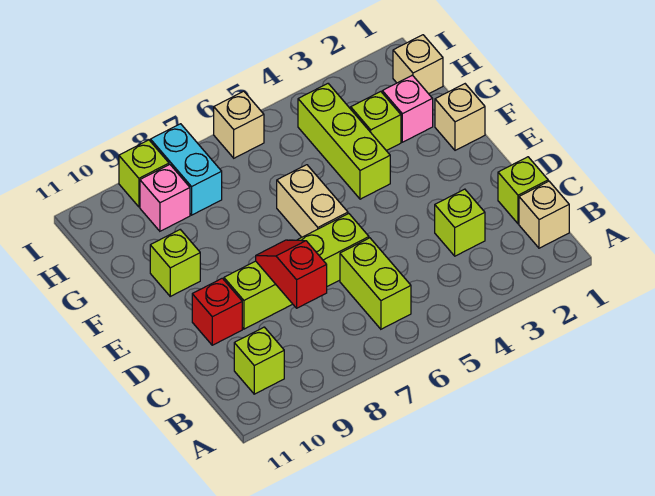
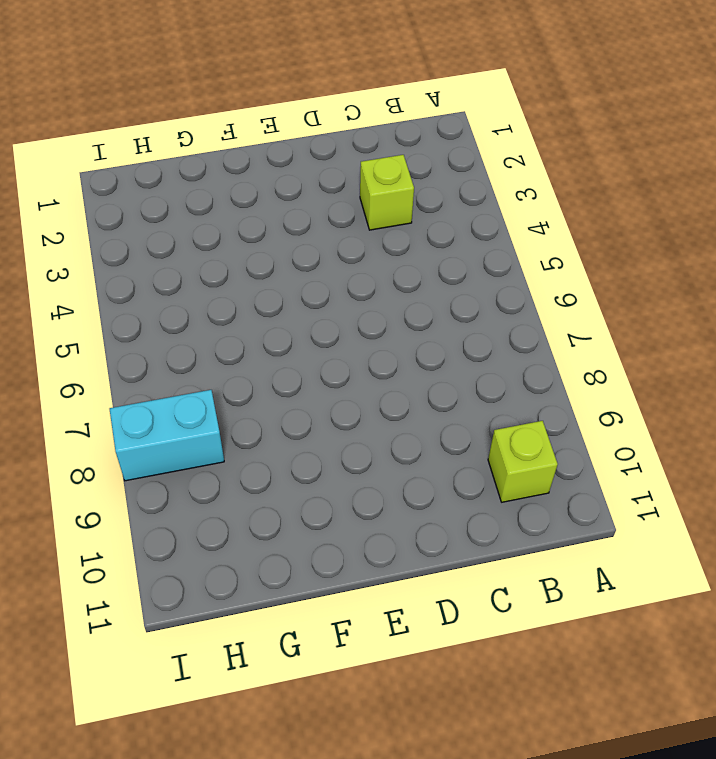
none -> tan brick B1 level 1
none -> lime brick B6:C6 level 1
none -> lime brick C1 level 1

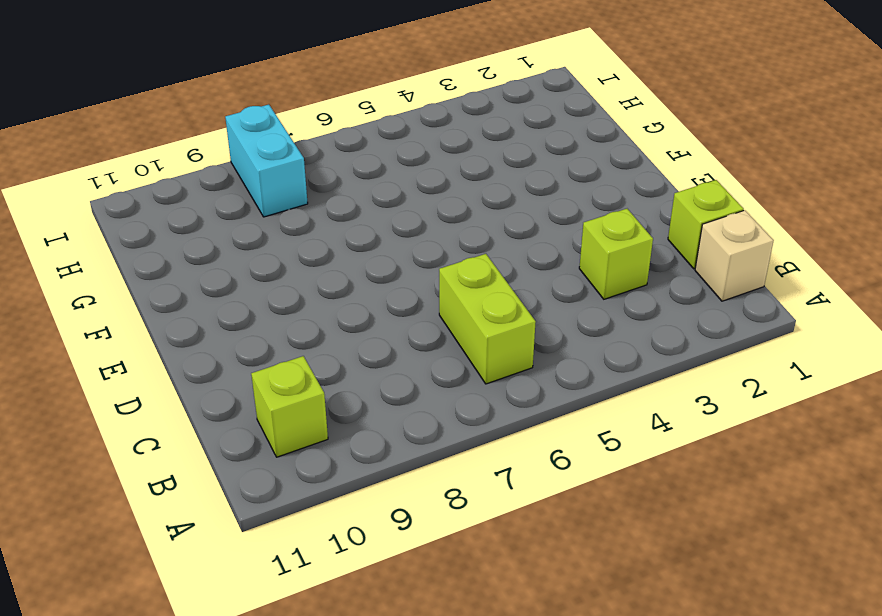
none -> lime brick D6:D9 level 1
none -> red brick D10 level 1
none -> tan brick E6:F6 level 1

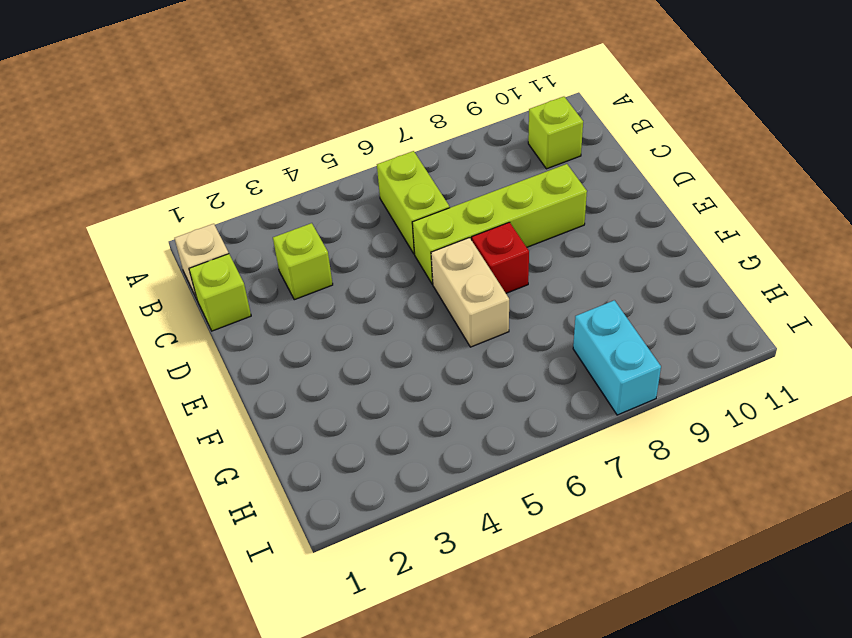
red brick E7 level 1 -> red brick D10 level 1
none -> tan brick F1 level 1
none -> lime brick F4:H4 level 1
none -> lime brick F10 level 1

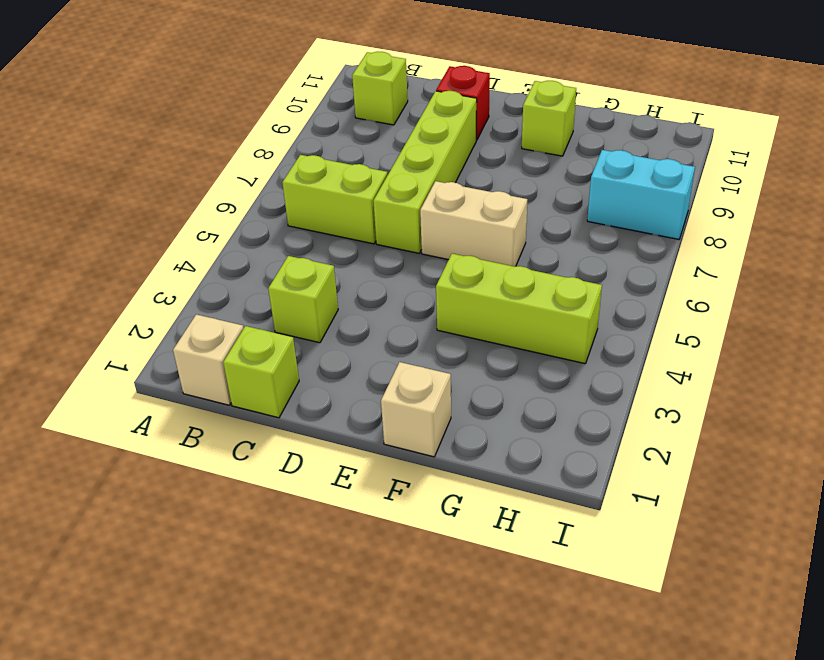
none -> pink brick G2 level 1
none -> lime brick G3 level 1
none -> tan brick H1 level 1

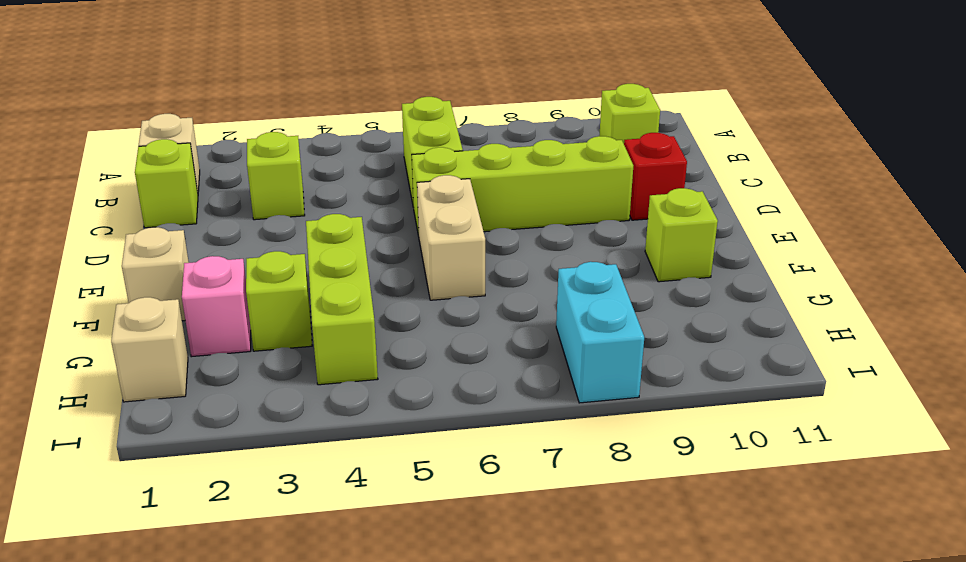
none -> pink brick H9 level 1
none -> tan brick I6 level 1
none -> lime brick I9 level 1

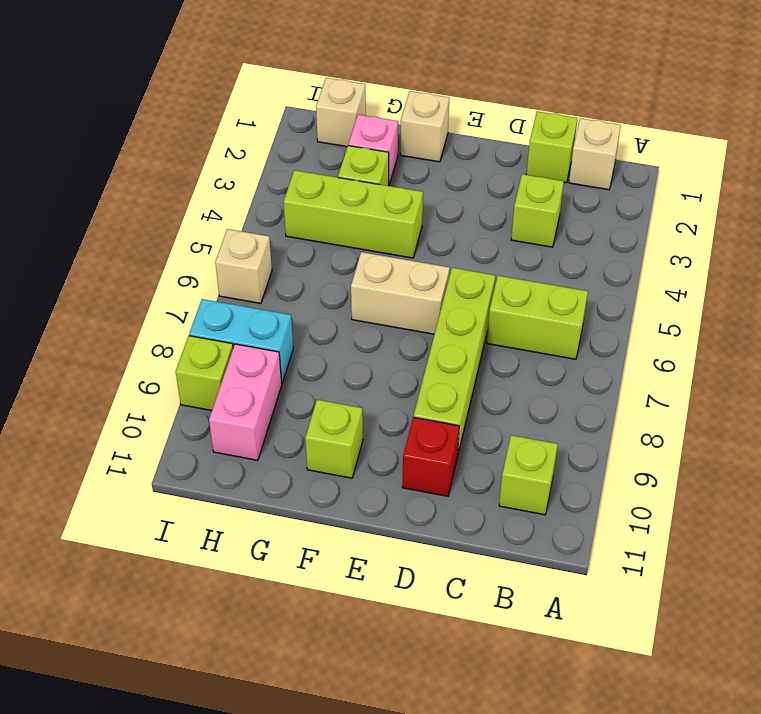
pink brick H9:H10 level 1 -> pink brick H9 level 1
none -> red slope C8:D8 level 2 top C

